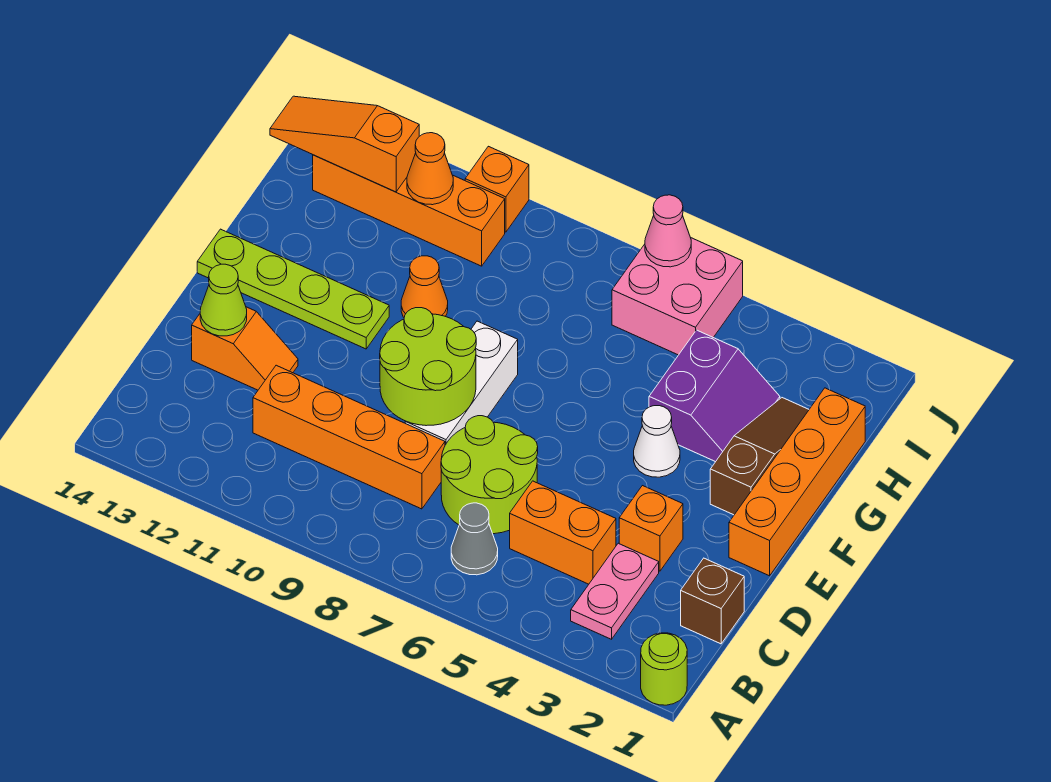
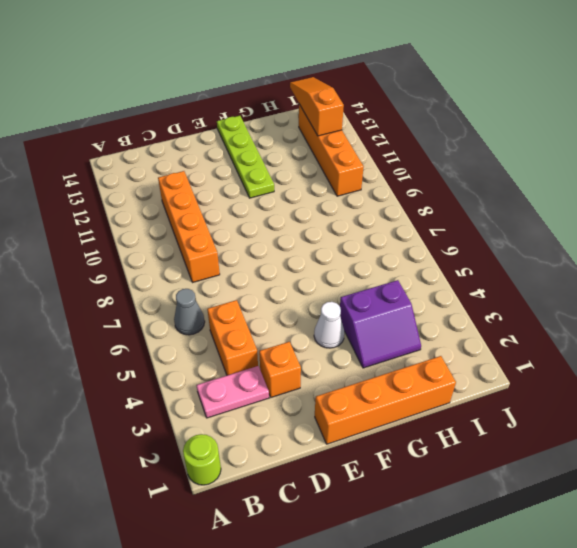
none -> brown brick C1 level 1
none -> lime round brick C6:D7 level 1
none -> white brick D8:F8 level 1

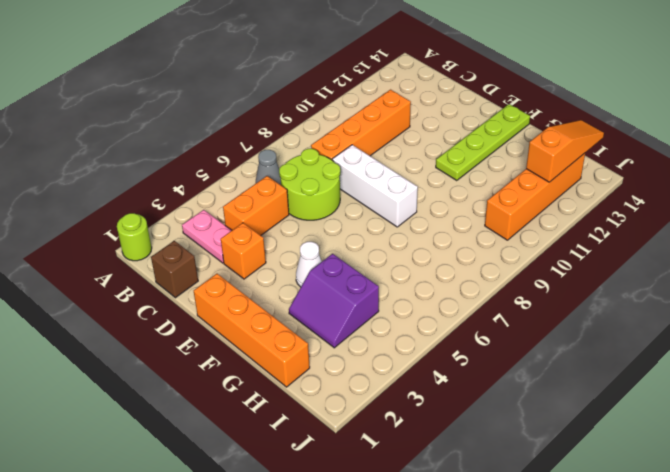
none -> orange slope D12:D13 level 1 top 13
none -> brown slope F2:H2 level 1 top F
none -> orange cone G10 level 1

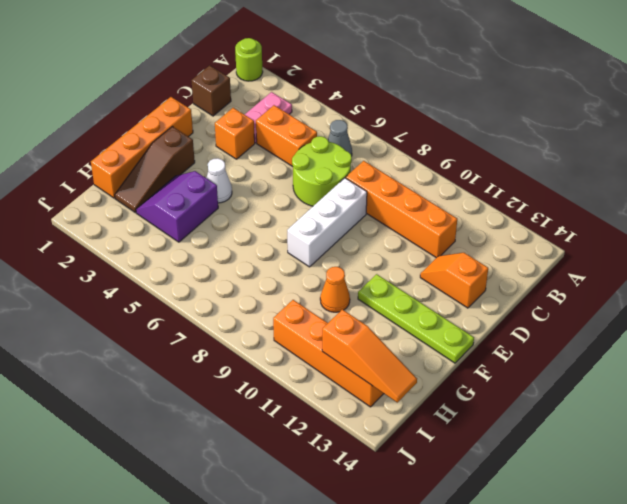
none -> pink brick I5:J6 level 1
none -> orange brick J10 level 1
none -> lime round brick D8:E9 level 2

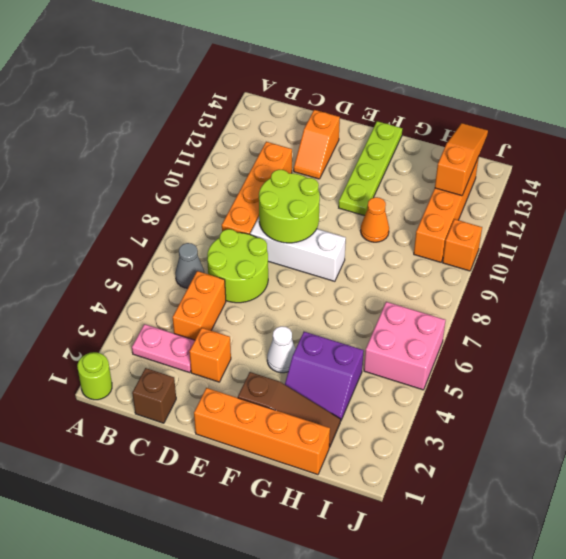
none -> lime cone D13 level 2
none -> orange cone I11 level 2
none -> pink cone J6 level 2

